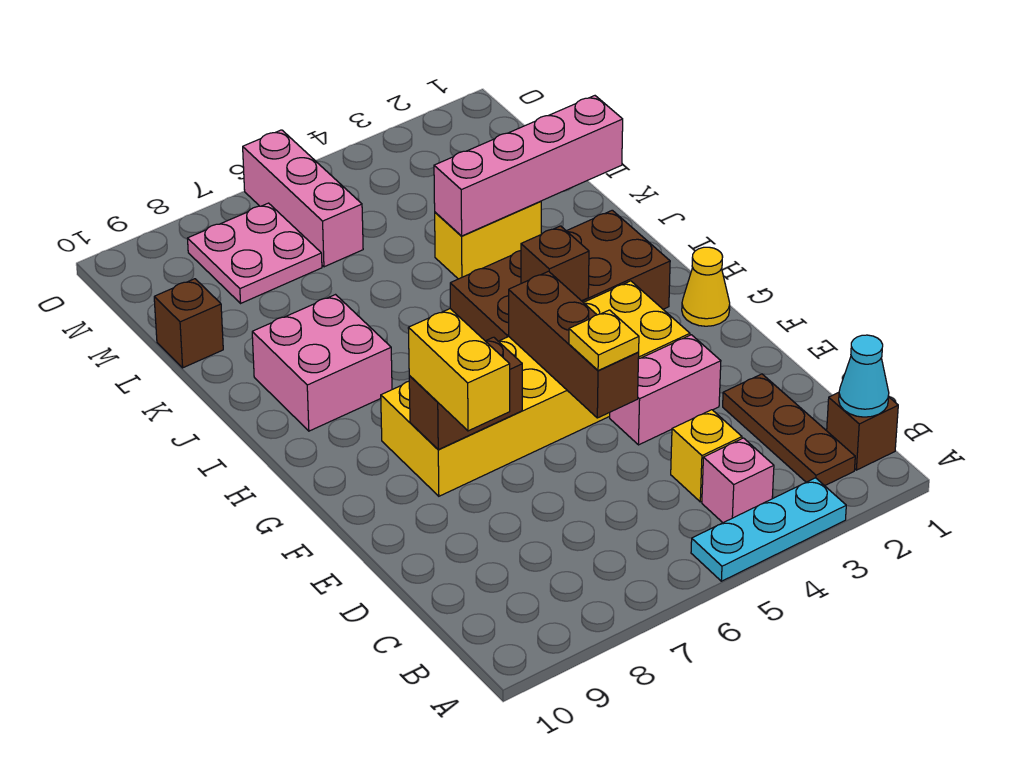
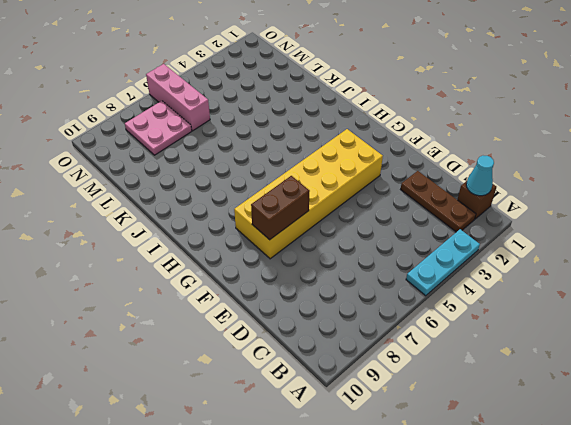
none -> pink brick B4 level 1
none -> yellow brick C4 level 1
none -> pink brick E3:E4 level 1

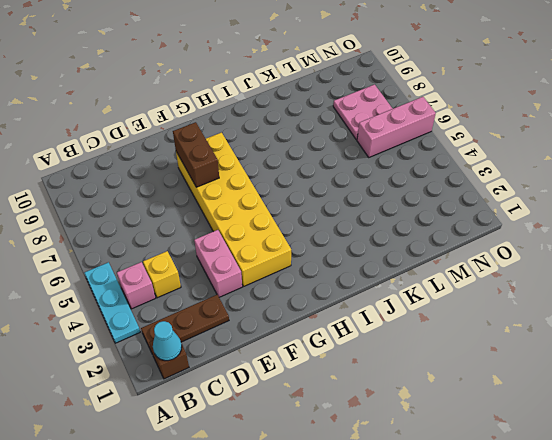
none -> yellow cone G1 level 1
none -> brown brick H2:I5 level 1
none -> pink brick I8:J9 level 1

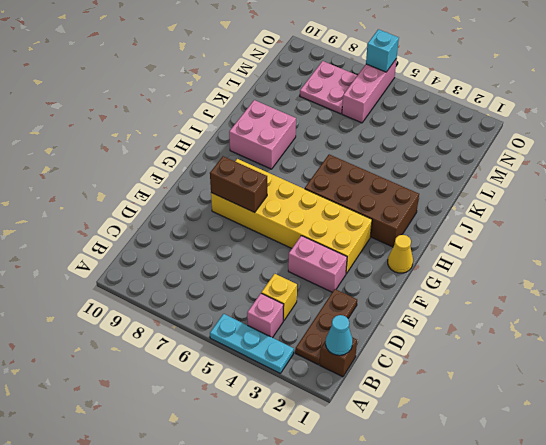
cyan brick O6 level 2 -> none
none -> yellow brick K3:K4 level 1
none -> brown brick L10 level 1
none -> brown brick E5:G5 level 2

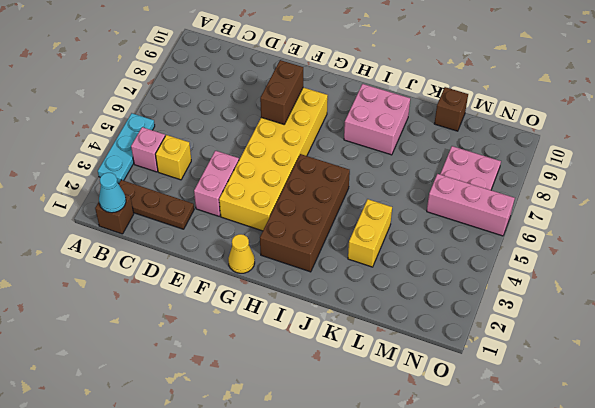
none -> brown brick E5:G5 level 2
none -> brown brick H4 level 2
none -> pink brick K1:K4 level 2

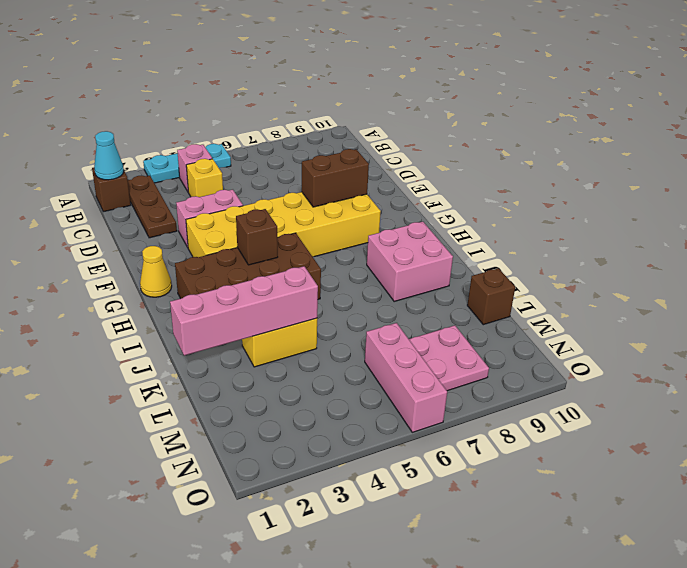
none -> brown brick E5:G5 level 2
none -> yellow plate E5 level 3
none -> yellow brick E8:F8 level 3

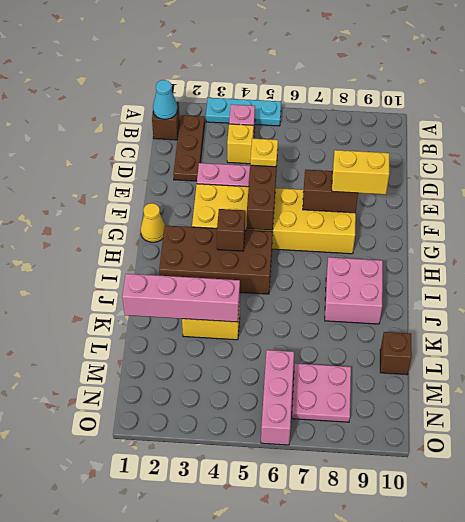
yellow brick F8:F9 level 3 -> yellow brick E8:F8 level 3

